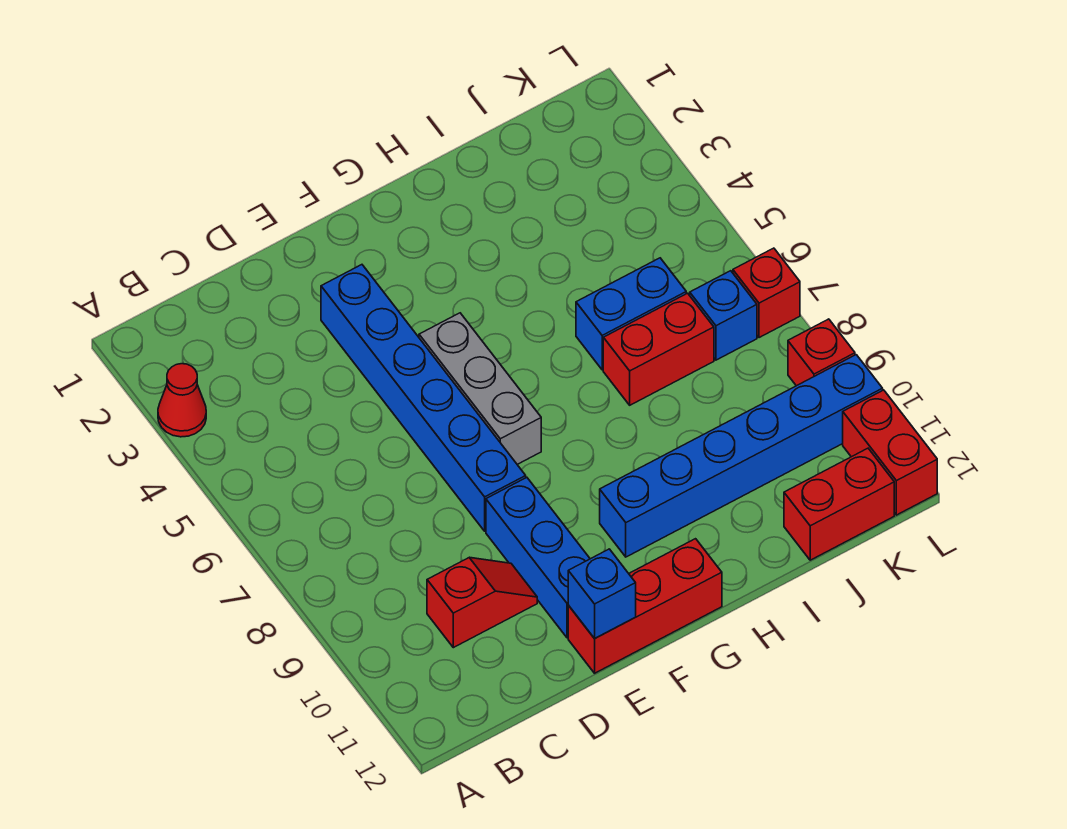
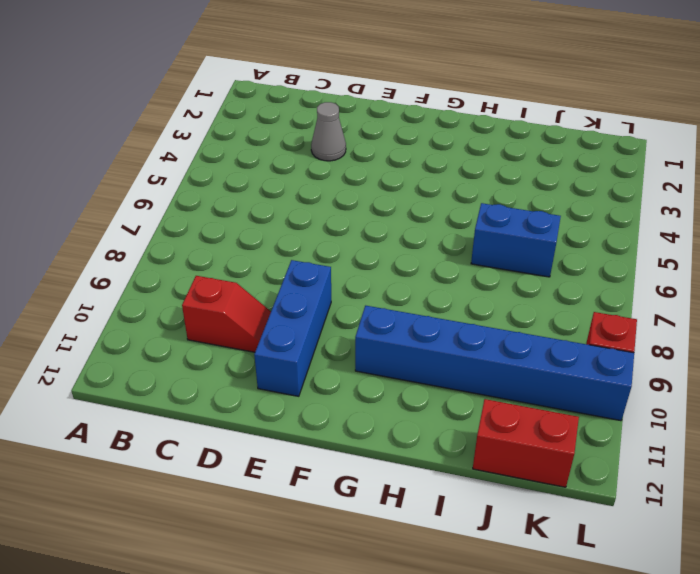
grey cone D3 level 1 -> none
none -> red cone A3 level 1
none -> blue brick E3:E8 level 1
none -> red brick E12:G12 level 1

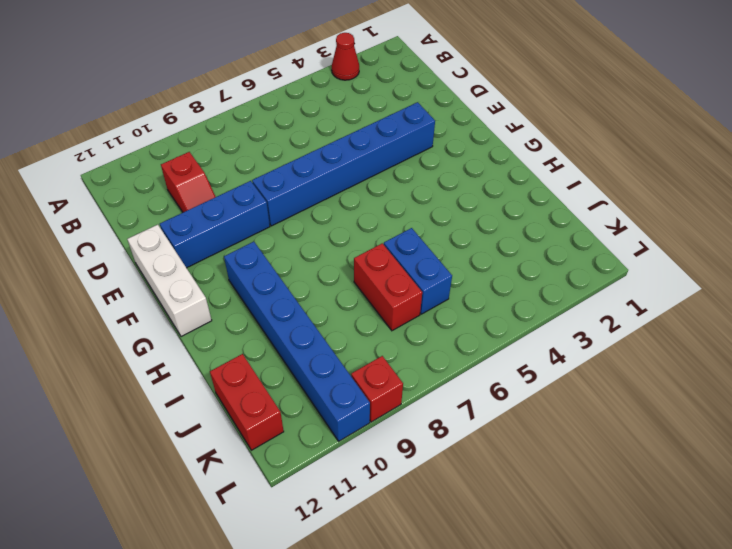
white brick E12:G12 level 1 -> red brick E12:G12 level 1
none -> grey brick F5:F7 level 1
none -> blue brick K7 level 1
none -> red brick L7 level 1

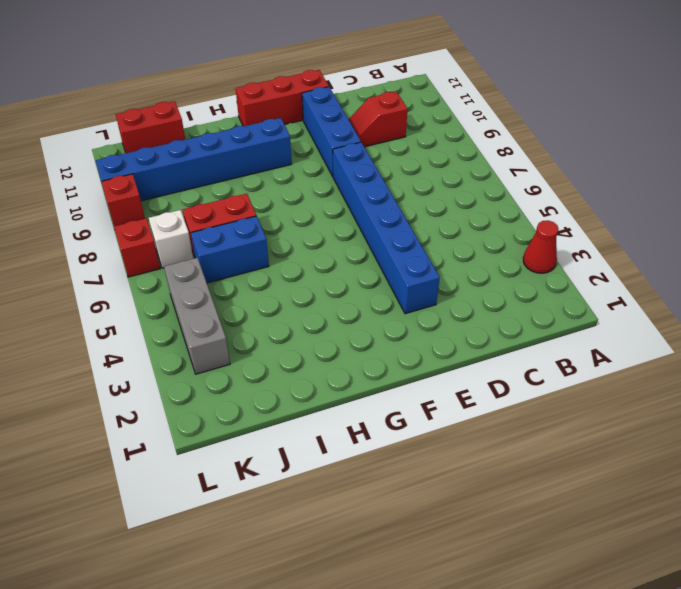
grey brick K3:K5 level 1 -> grey brick F5:F7 level 1
white brick K7 level 1 -> blue brick K7 level 1
none -> red brick L11:L12 level 1
none -> blue brick E12 level 2

